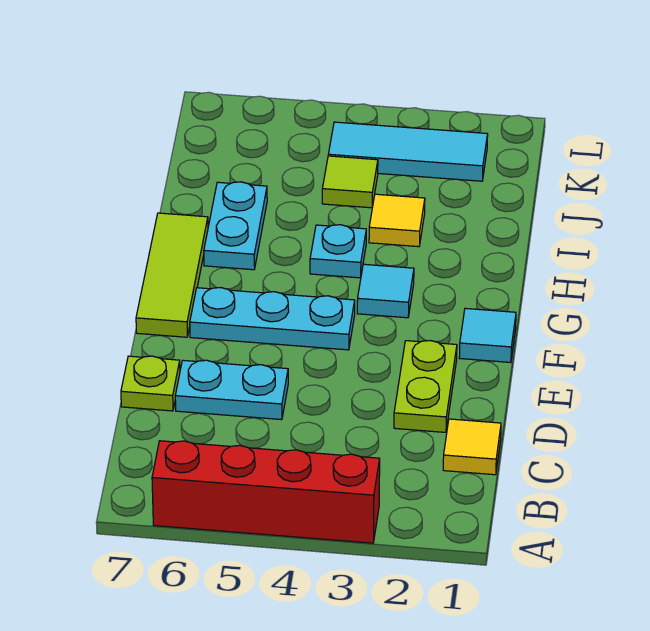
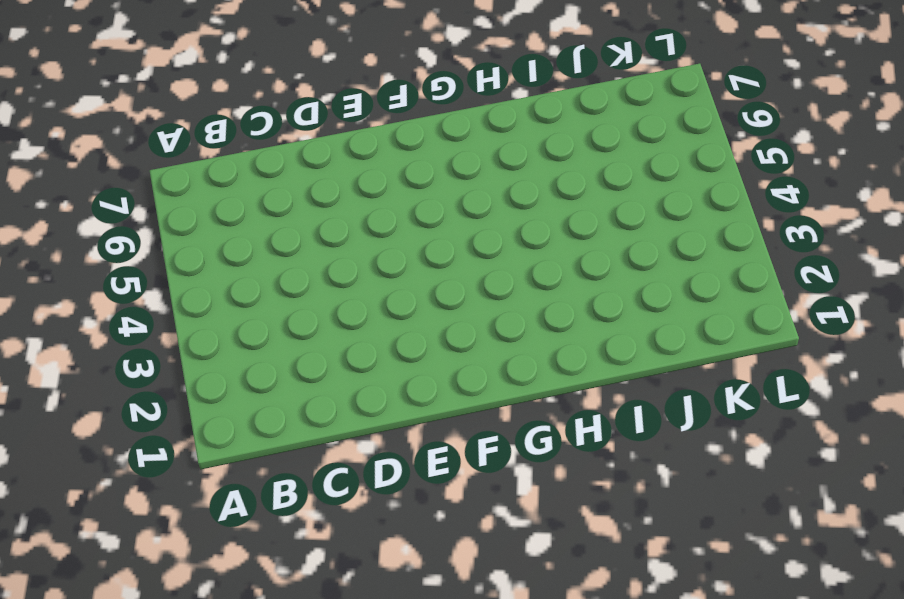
none -> red brick A3:A6 level 1
none -> yellow tile C1 level 1
none -> lime plate D2:E2 level 1

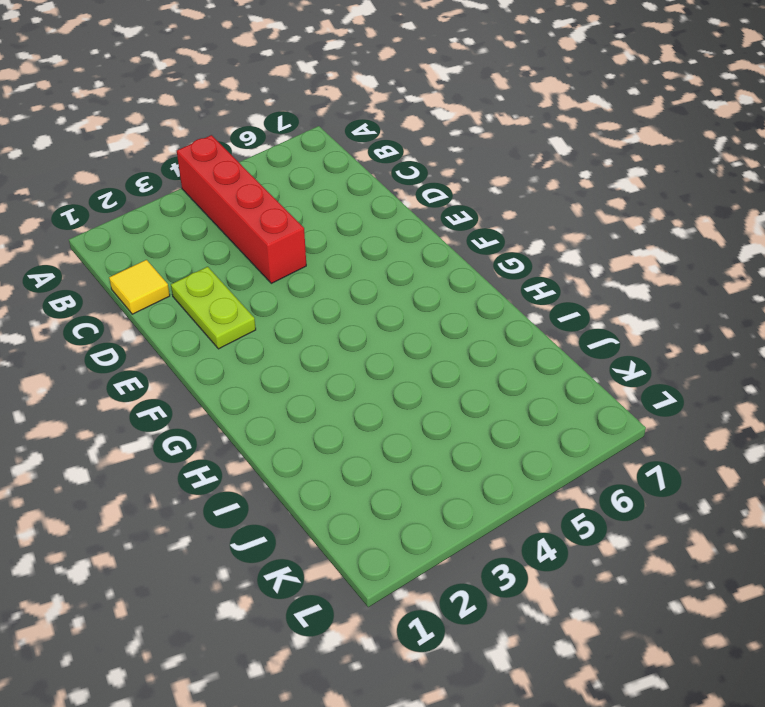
red brick A4:D4 level 1 -> red brick A3:A6 level 1
none -> cyan plate D5:D6 level 1
none -> lime plate D7 level 1
none -> cyan tile F1 level 1

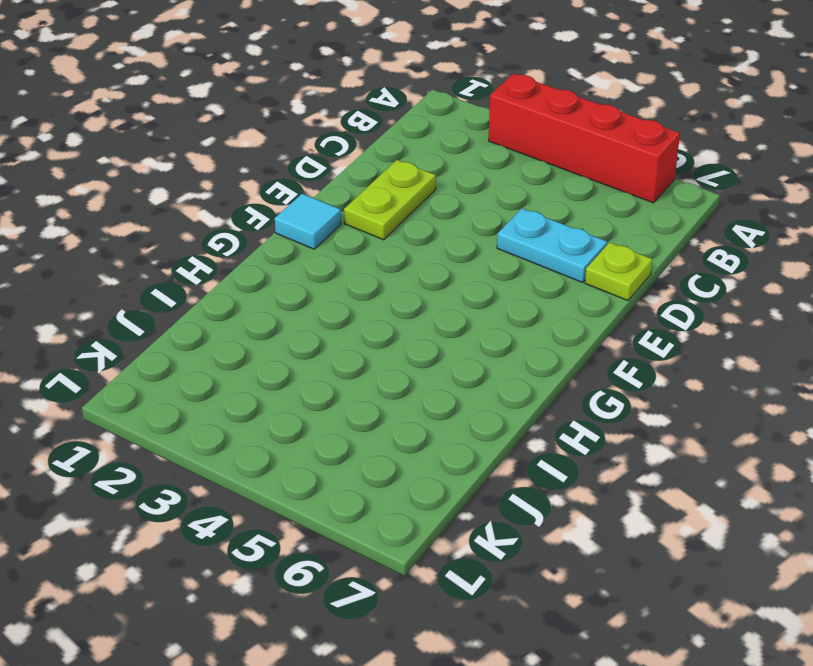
none -> yellow tile C1 level 1
none -> cyan plate F4:F6 level 1
none -> lime tile F7:H7 level 1

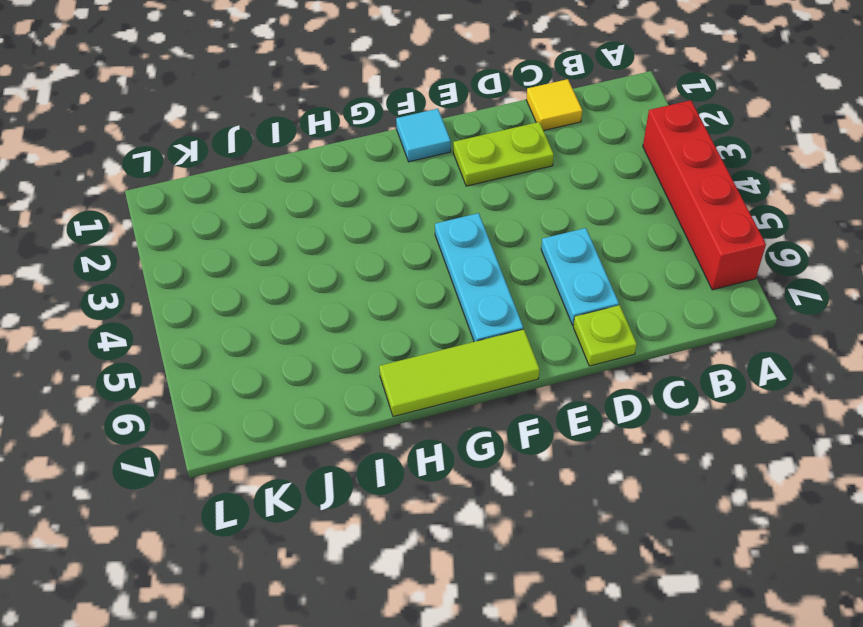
none -> cyan tile G3 level 1
none -> cyan plate H4 level 1
none -> cyan plate H6:I6 level 1

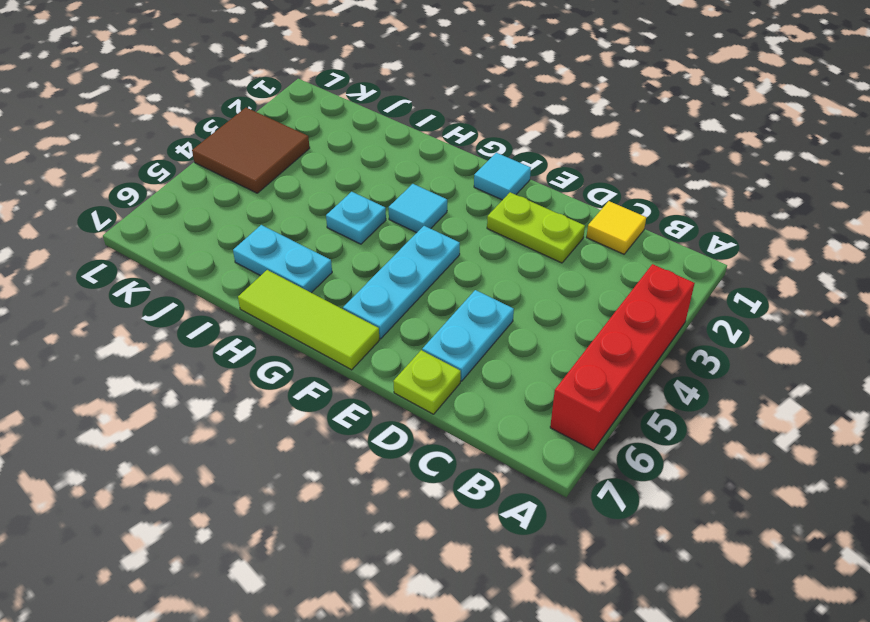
brown tile K3:L4 level 1 -> cyan tile K2:K4 level 1
none -> yellow tile I3 level 1
none -> lime tile J4 level 1

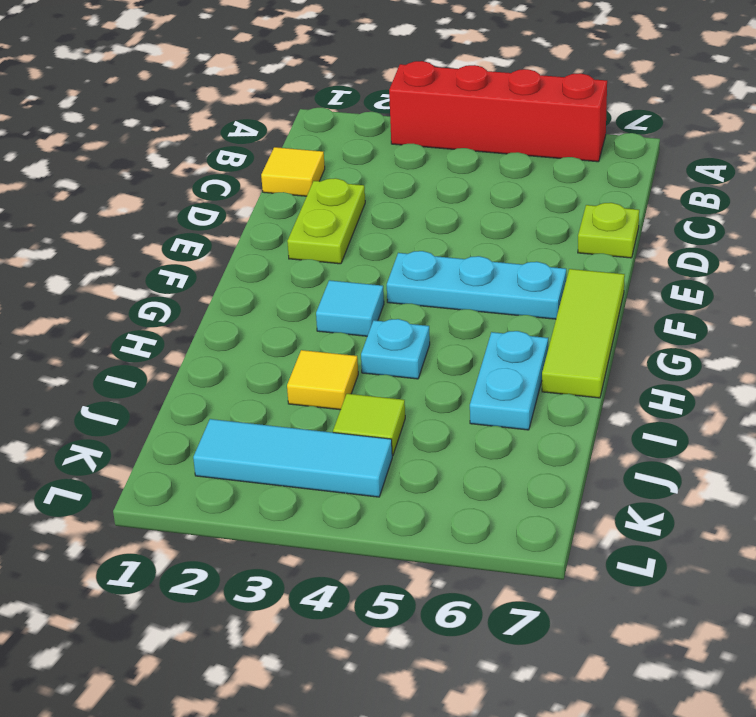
none -> cyan plate D5:D6 level 1
none -> cyan tile F1 level 1

